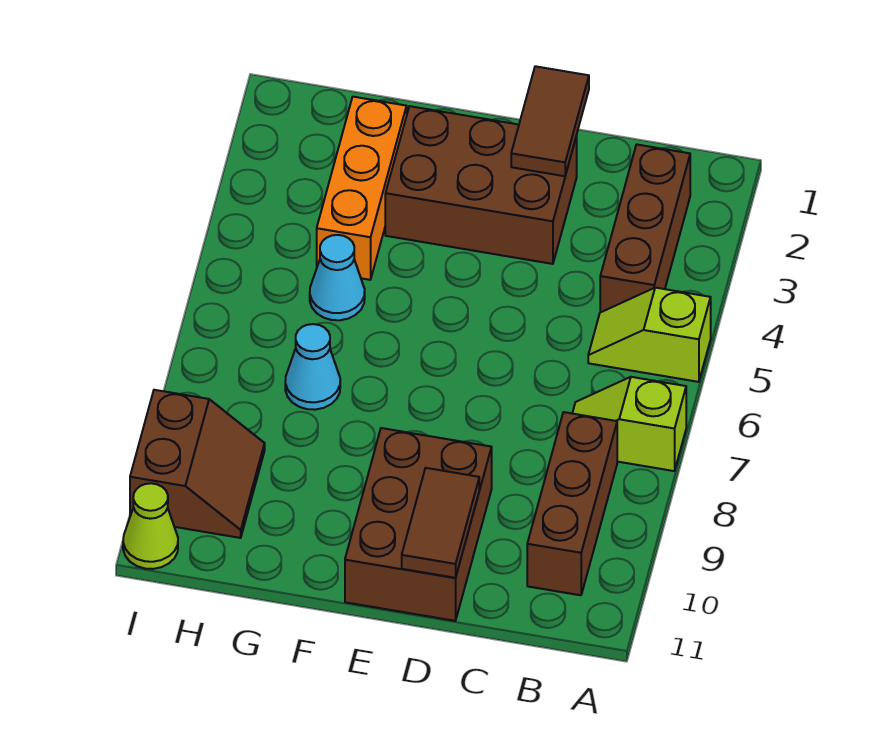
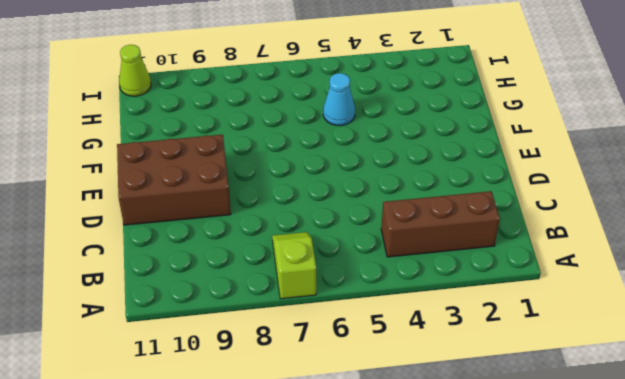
none -> lime slope A5:B5 level 1 top A
none -> brown brick B8:B10 level 1
none -> brown brick D2:F3 level 1

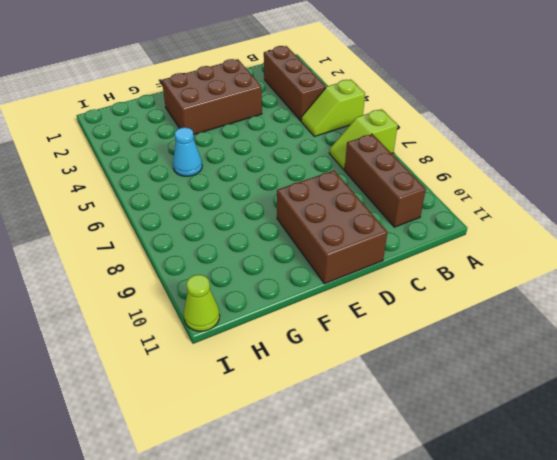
none -> orange brick G2:G4 level 1
none -> cyan cone G7 level 1
none -> brown slope H9:I10 level 1 top I

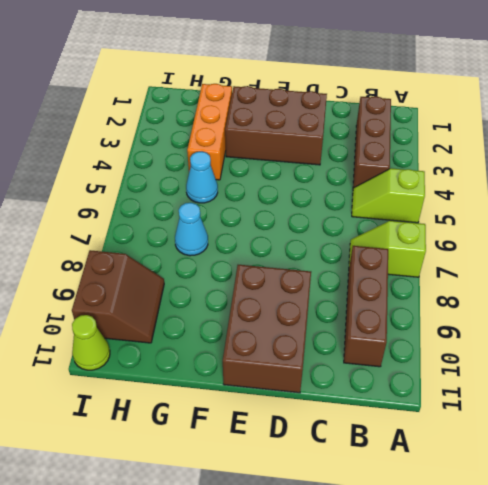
none -> brown tile D1:D2 level 2
none -> brown tile D10:D11 level 2

